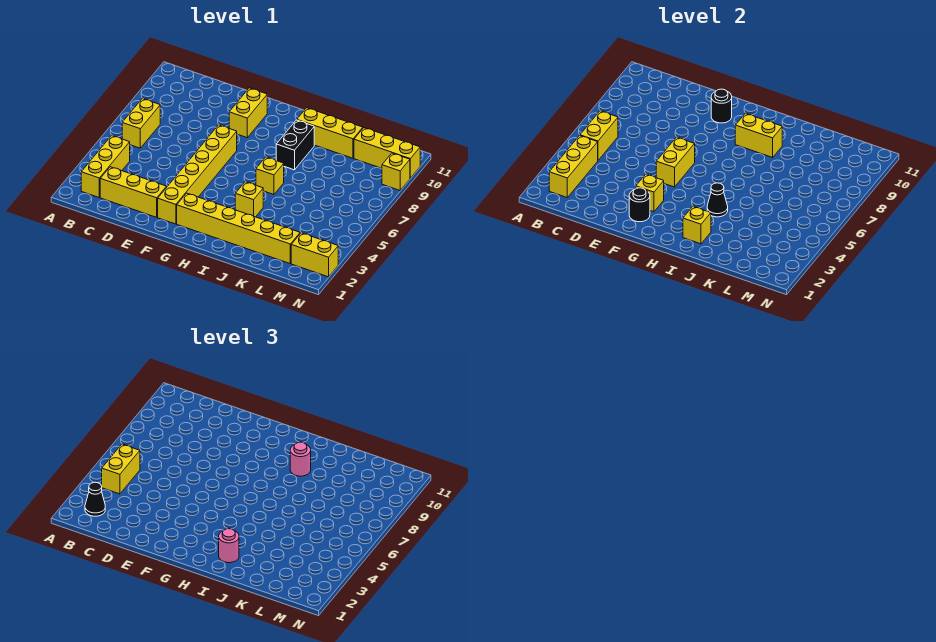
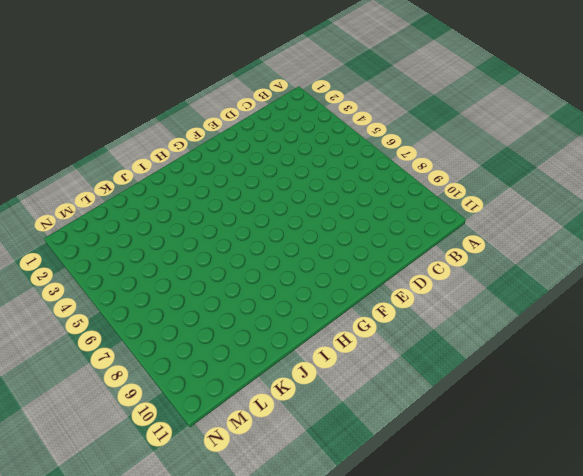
none -> yellow brick B2:B4 level 1
none -> yellow brick B6:B7 level 1
none -> yellow brick C2:E2 level 1

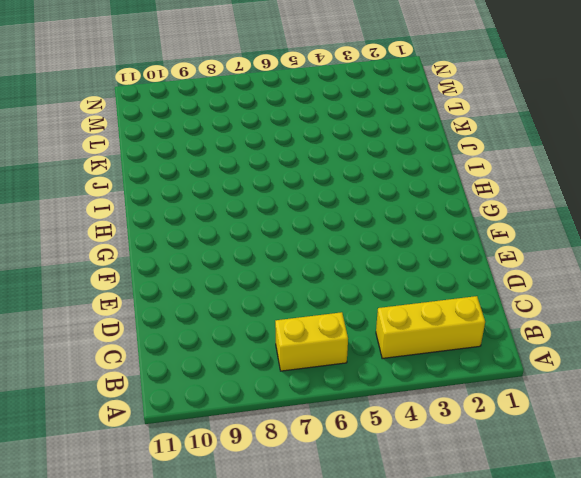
none -> yellow brick C2:E2 level 1
none -> yellow brick F2:F7 level 1
none -> yellow brick F9:F10 level 1

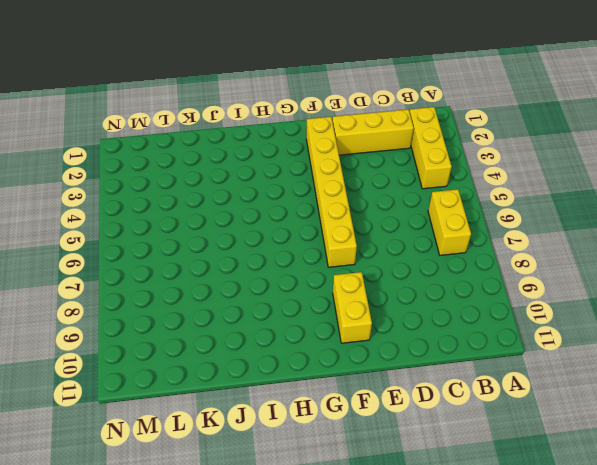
none -> yellow brick G2:L2 level 1
none -> yellow brick I4 level 1
none -> yellow brick I6 level 1

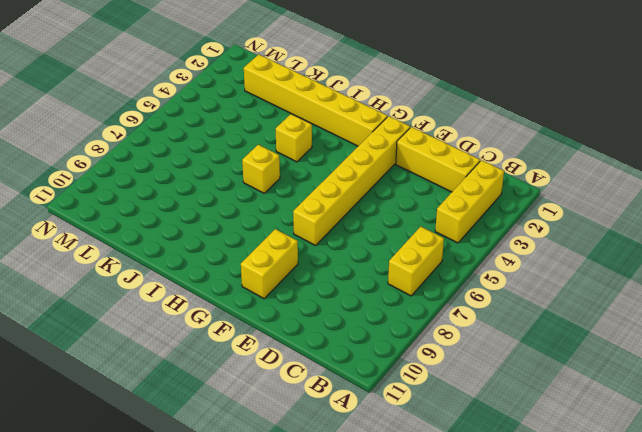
none -> black brick I8:I9 level 1
none -> yellow brick I10:K10 level 1
none -> yellow brick L10:N10 level 1

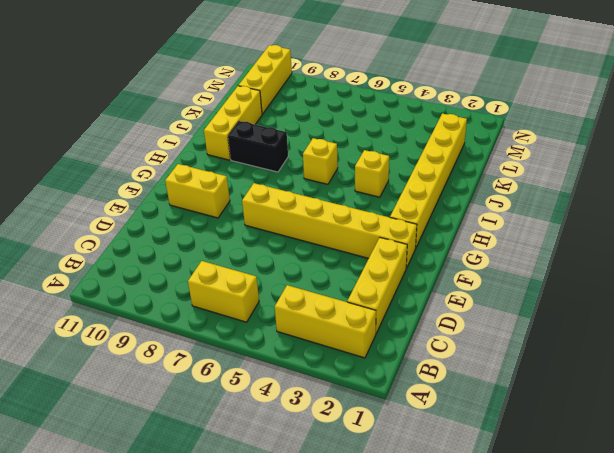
none -> yellow brick M2:N2 level 1
none -> yellow brick N9 level 1
none -> yellow brick B2:B4 level 2

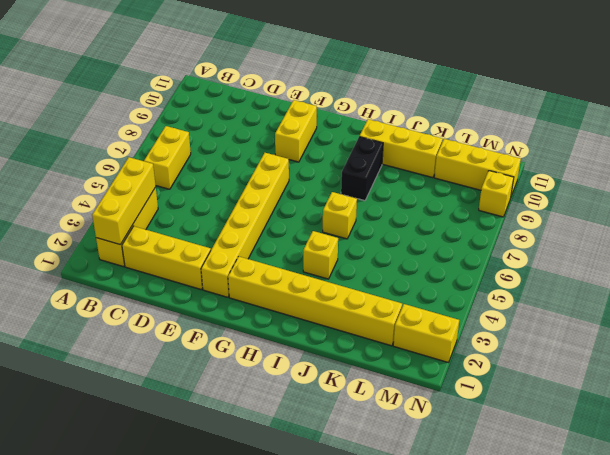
none -> yellow brick B5:B6 level 2
none -> black round brick F2 level 2
none -> yellow brick F3 level 2

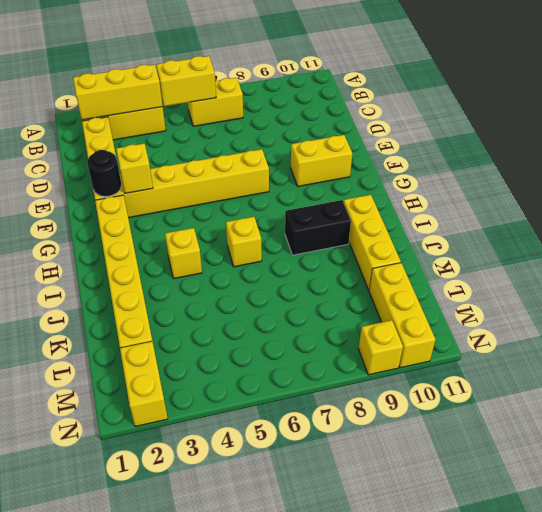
none -> yellow brick F5:F6 level 2
none -> black round brick F10 level 2
none -> yellow brick H9:I9 level 2

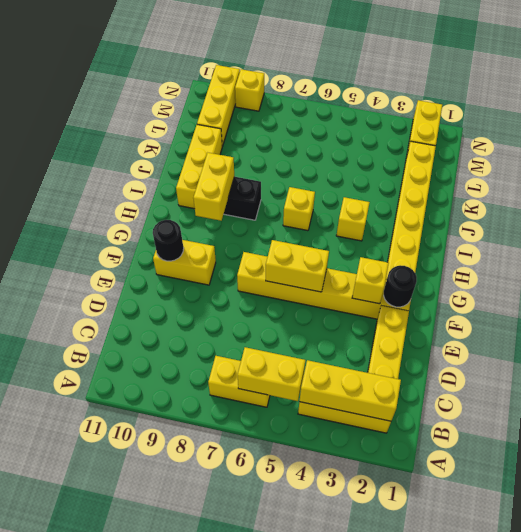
none -> yellow brick I2 level 2
none -> black cone I4 level 2
none -> black cone B2 level 3

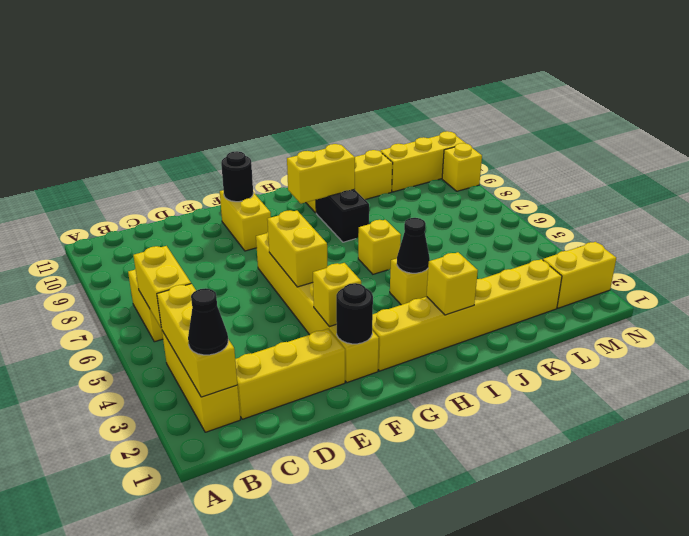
none -> yellow brick B4:B5 level 3
none -> pink round brick I2 level 3
none -> pink round brick I9 level 3

